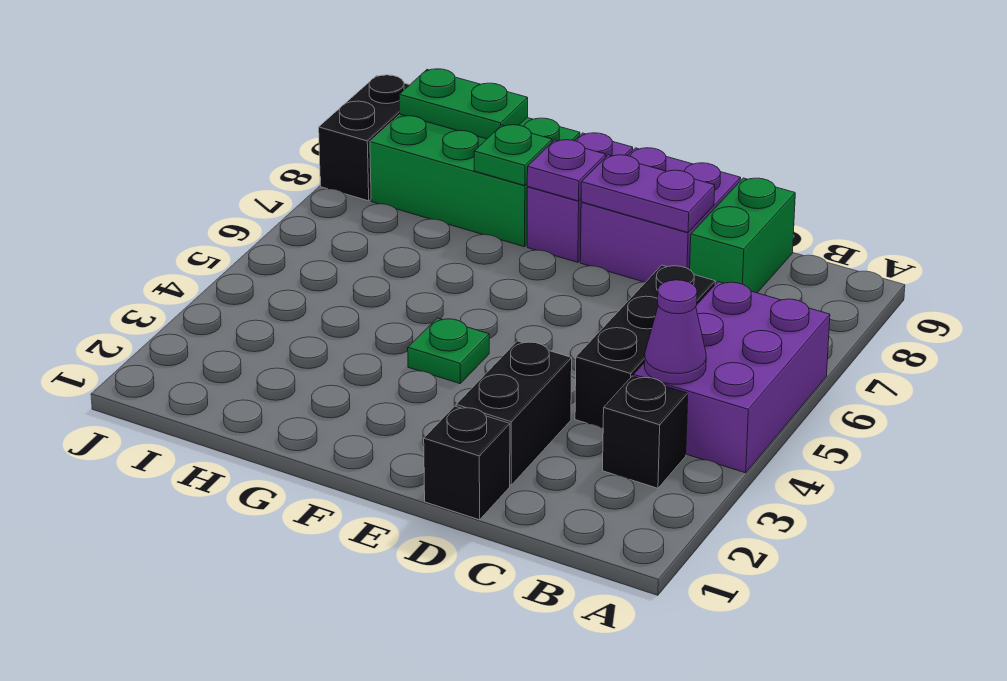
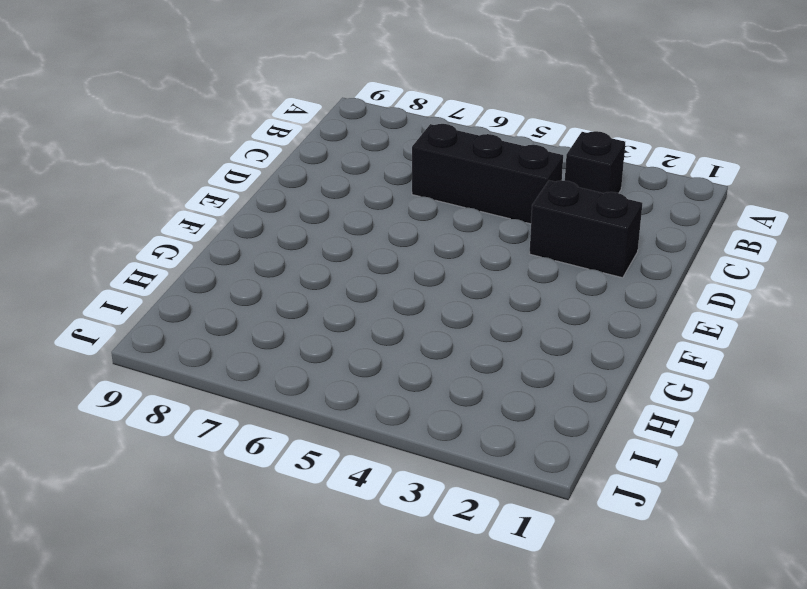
none -> purple brick A4:B6 level 1
none -> green brick C8:C9 level 1
none -> black brick D1 level 1

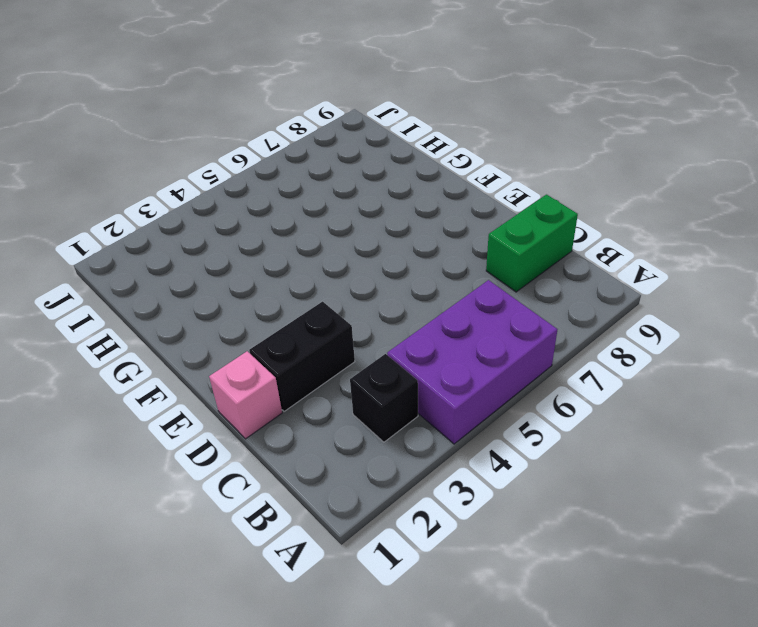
pink brick D1 level 1 -> black brick D1 level 1
none -> black brick C4:C6 level 1
none -> purple brick D8:E9 level 1
none -> green plate F4 level 1

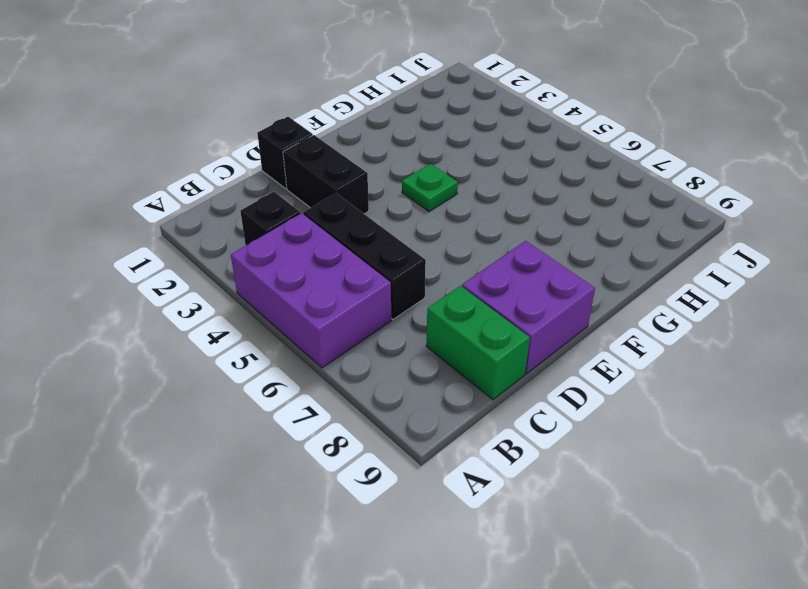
none -> purple brick F8:F9 level 1
none -> green brick G8:I9 level 1
none -> black brick J8:J9 level 1

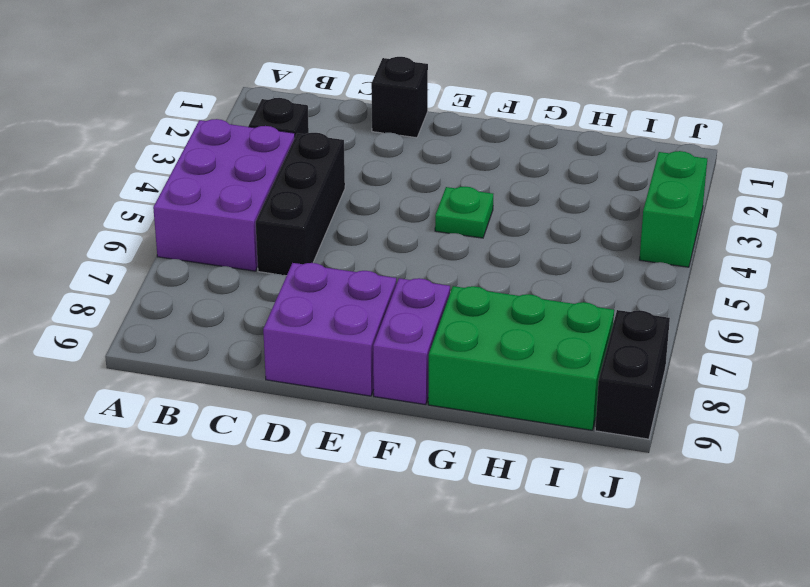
green brick J3:J4 level 1 -> green brick C8:C9 level 1
none -> black brick D2:D3 level 1
none -> purple cone B4 level 2
none -> purple plate D8:E8 level 2

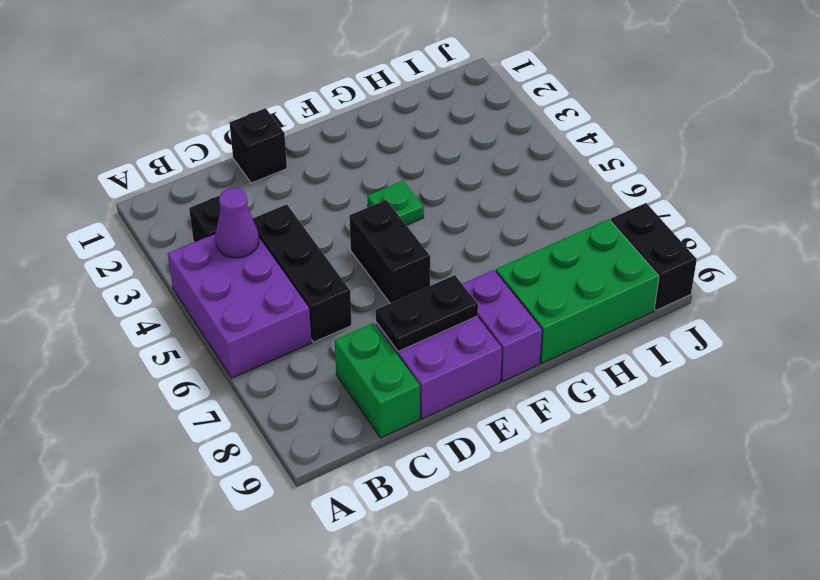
black plate D8:E8 level 2 -> purple plate D8:E8 level 2
black brick E5:E6 level 1 -> black brick D2:D3 level 1
none -> purple plate F8 level 2
none -> green plate G8 level 2
none -> green plate H9:I9 level 2

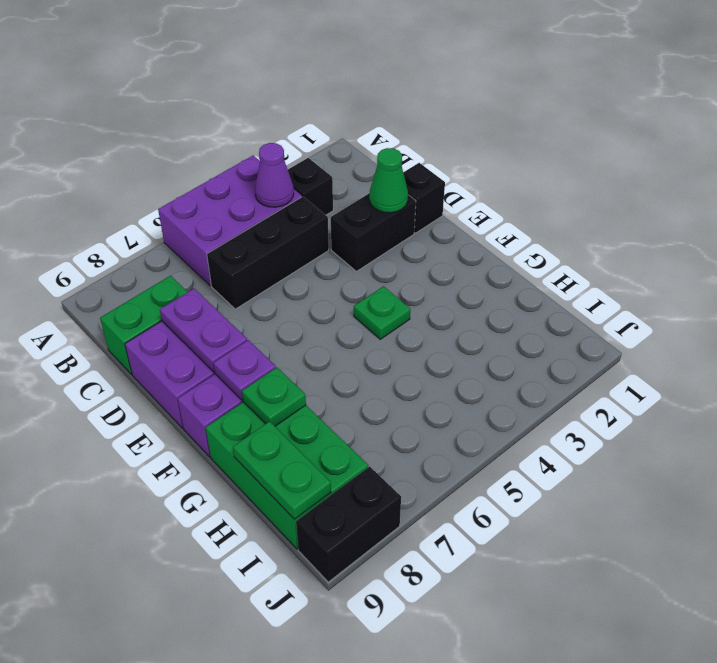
green cone D2 level 2 -> none

